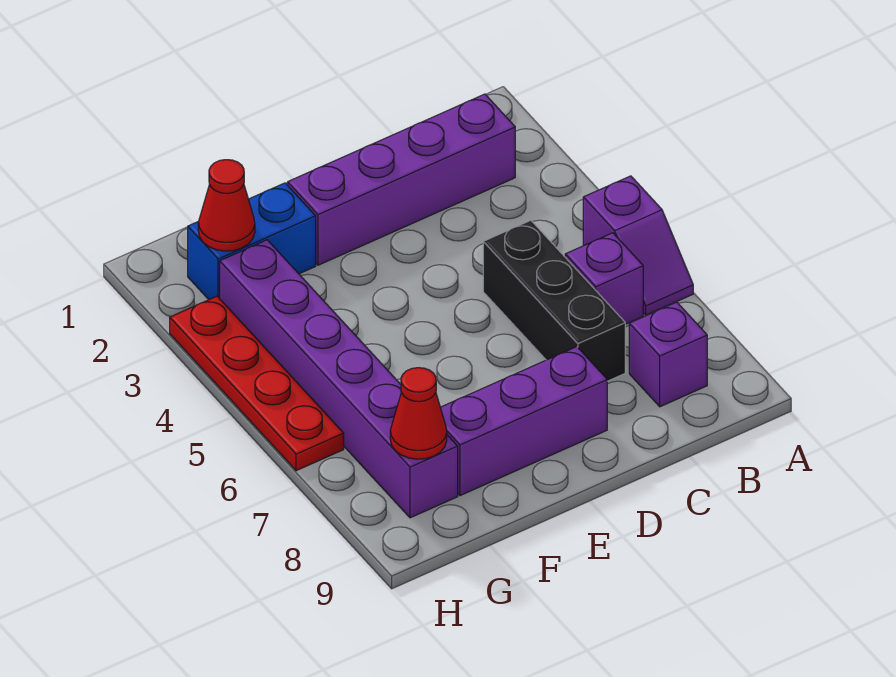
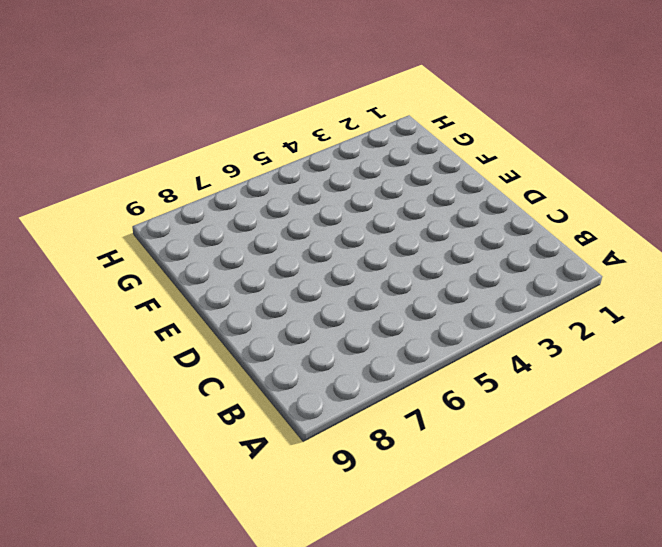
none -> purple slope A5:A6 level 1 top 5
none -> purple brick B2:E2 level 1

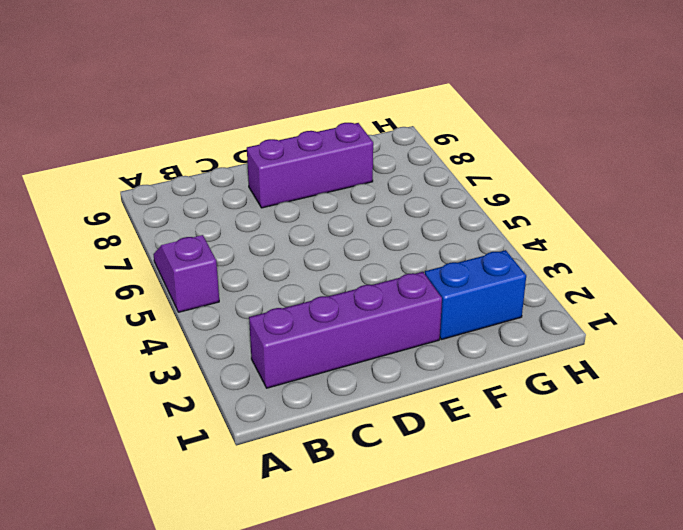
none -> purple brick B6 level 1
none -> purple brick B8 level 1

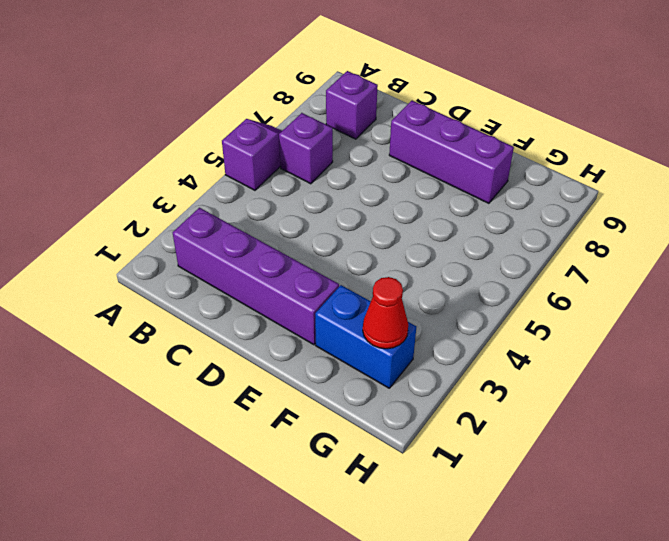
none -> black brick C5:C7 level 1
none -> purple brick G3:G8 level 1

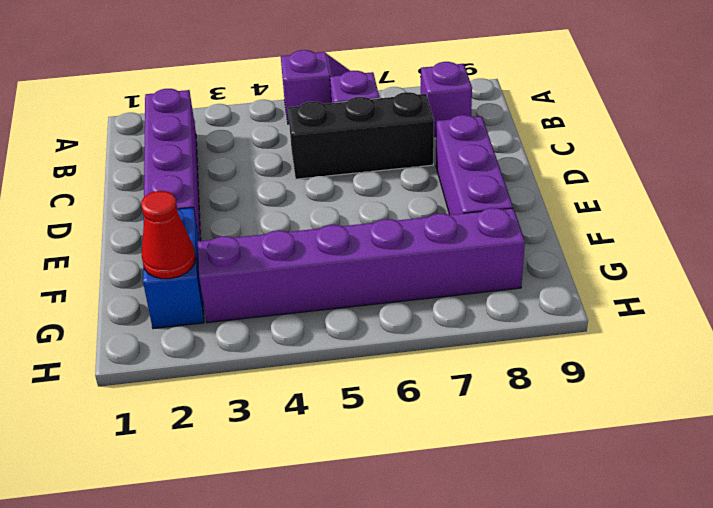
none -> red plate H3:H6 level 1
none -> red cone G8 level 2

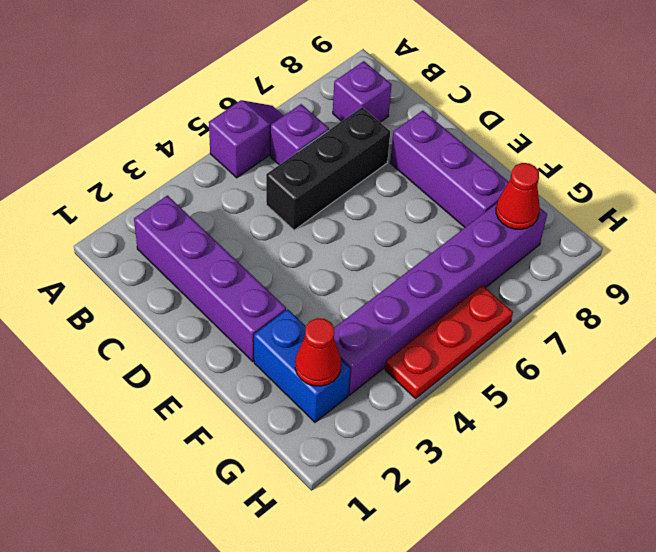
red plate H4:H6 level 1 -> red plate H3:H6 level 1

